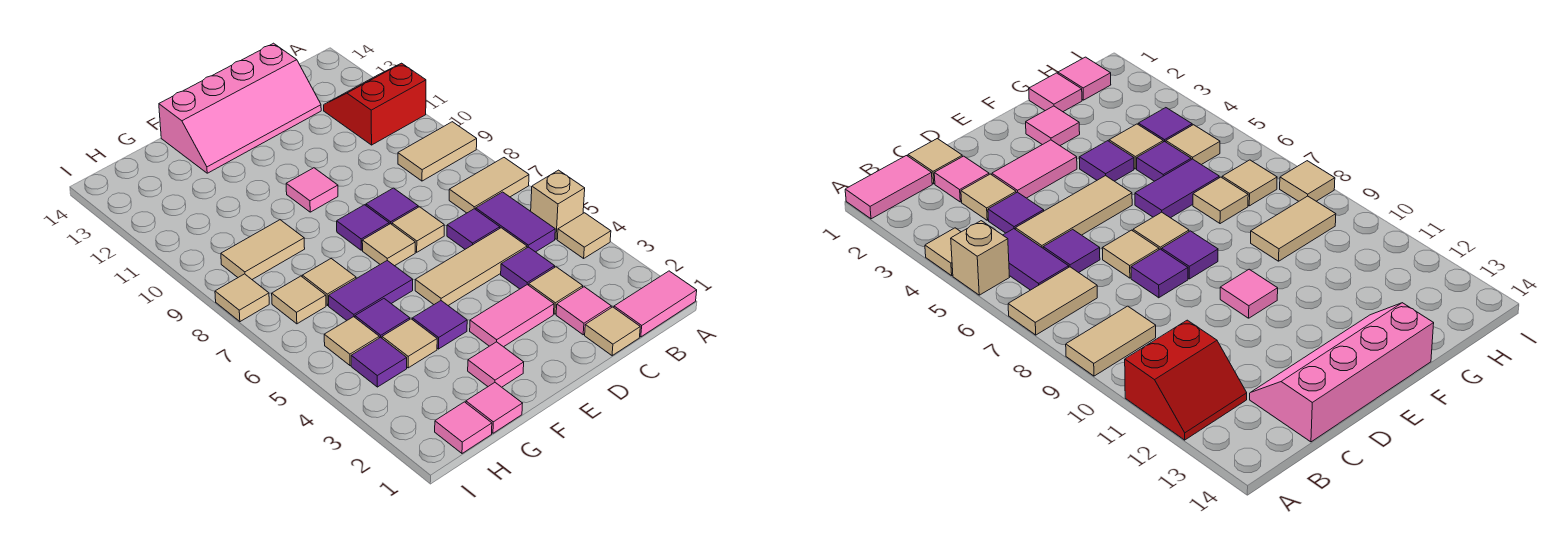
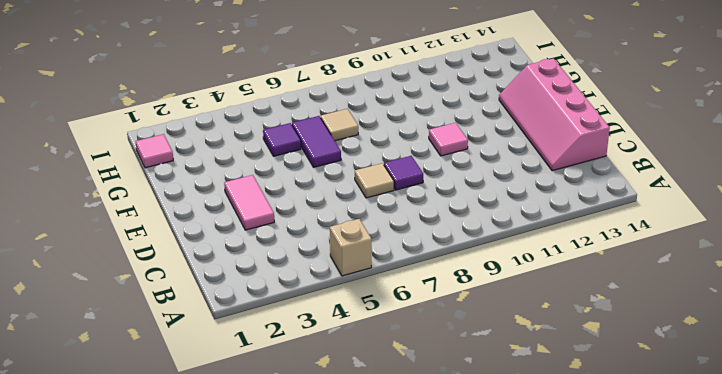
none -> pink tile A1:B1 level 1
none -> tan tile A4 level 1
none -> tan tile A7:B7 level 1
none -> tan tile A9:B9 level 1

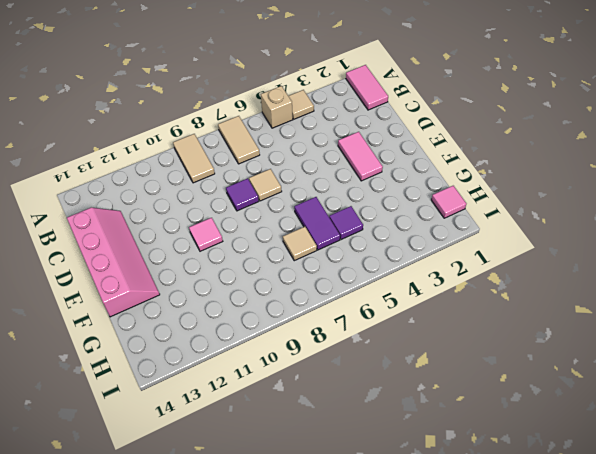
none -> red slope A11:B12 level 1 top 11
none -> purple tile B5:B6 level 1
none -> tan tile C1 level 1
none -> pink tile C2 level 1

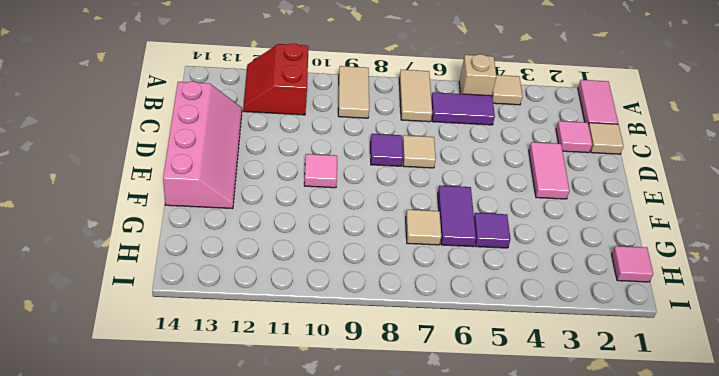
none -> tan tile C3 level 1
none -> purple tile C4 level 1
none -> tan tile C5:E5 level 1
none -> purple tile C6 level 1

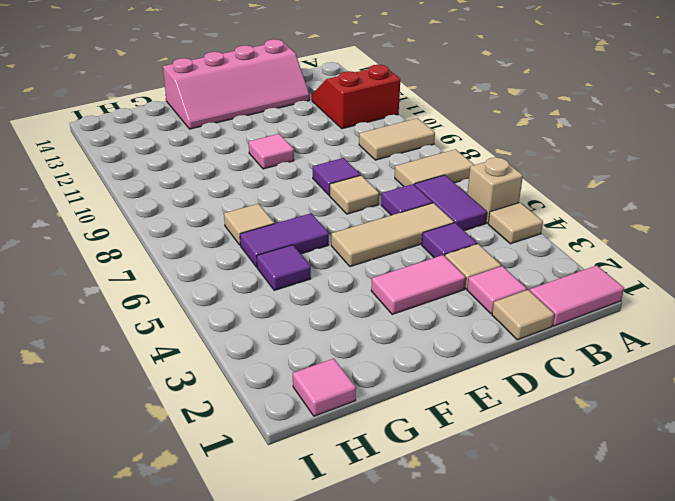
none -> tan tile E7 level 1
none -> purple tile E8 level 1
none -> pink tile F2 level 1
none -> purple tile F4 level 1

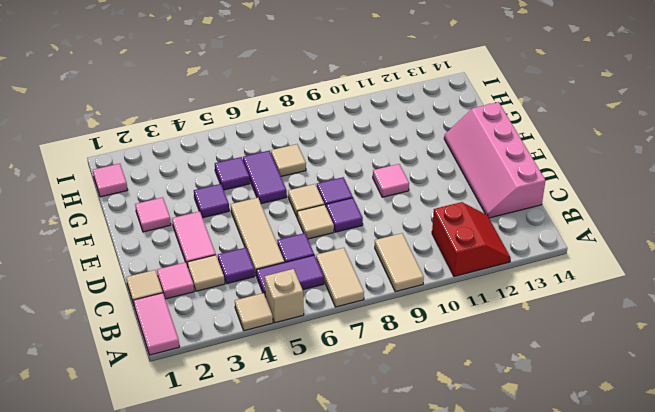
none -> pink tile G1 level 1
none -> tan tile G4 level 1
none -> tan tile G9:H9 level 1
none -> purple tile H4 level 1

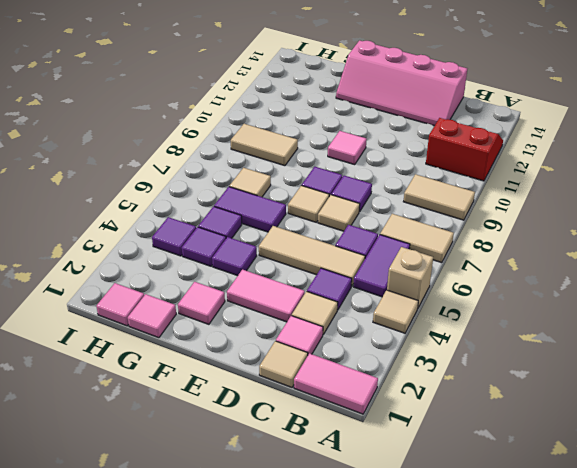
purple tile G4 level 1 -> tan tile G4 level 1
none -> tan tile H5 level 1
none -> tan tile H7 level 1
none -> tan tile I8 level 1

